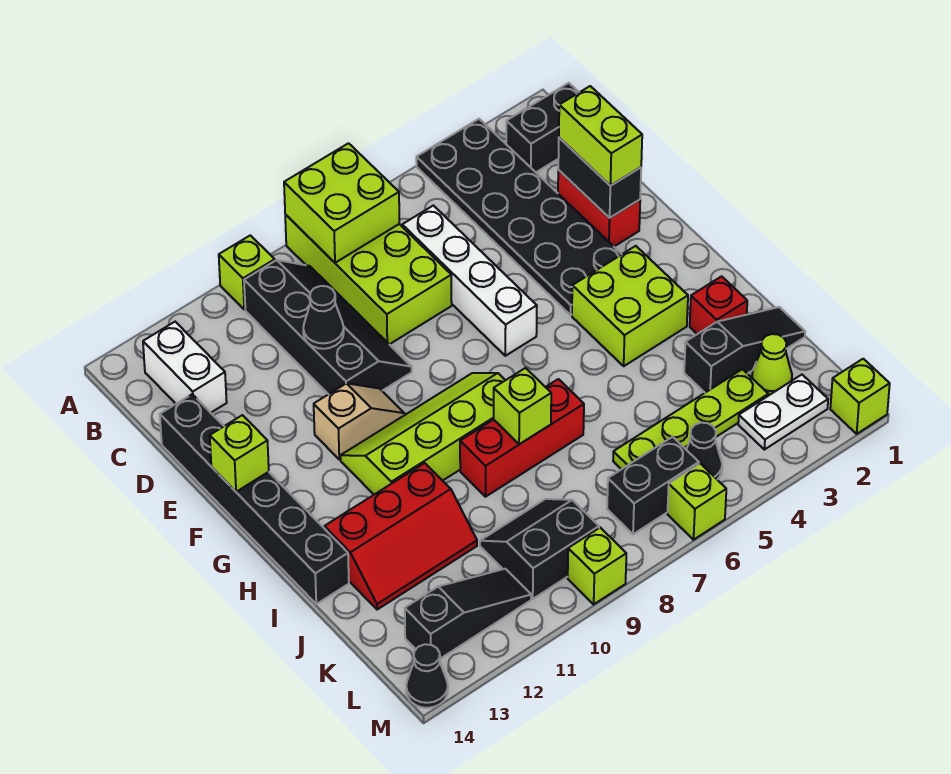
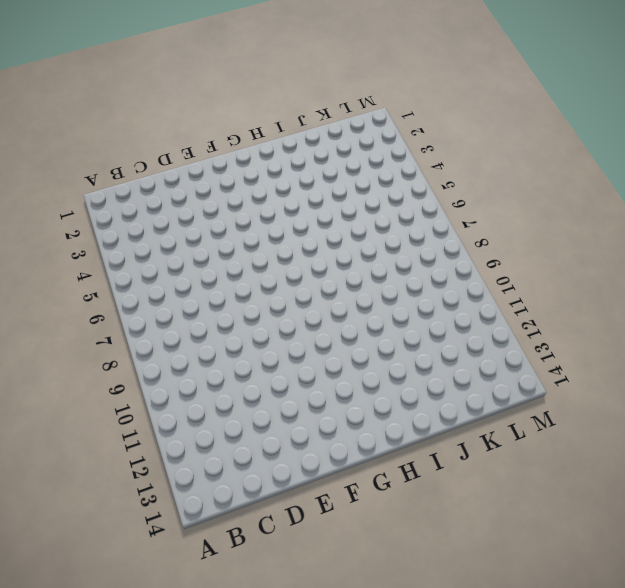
none -> black plate A3:F4 level 1
none -> lime brick A7:D8 level 1
none -> lime brick A10 level 1
none -> black brick B1:B2 level 1

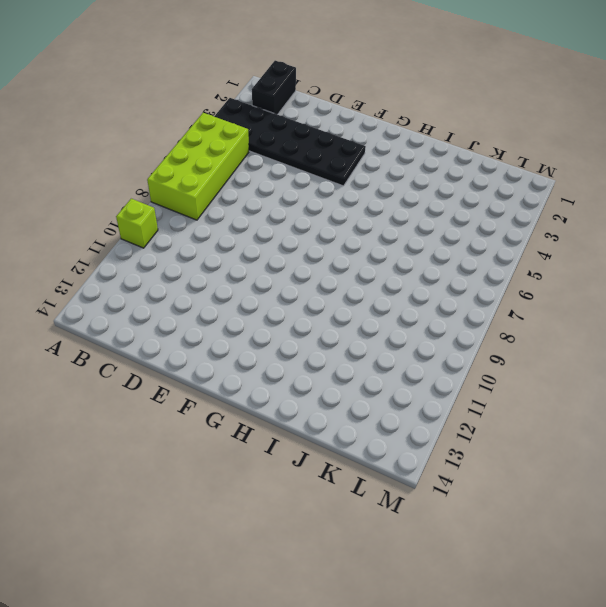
lime brick A5:B8 level 1 -> lime brick A7:D8 level 1
none -> black slope B9:E10 level 1 top 10
none -> white brick B13:C13 level 1
none -> white brick C6:F6 level 1
none -> red brick D2:E2 level 1

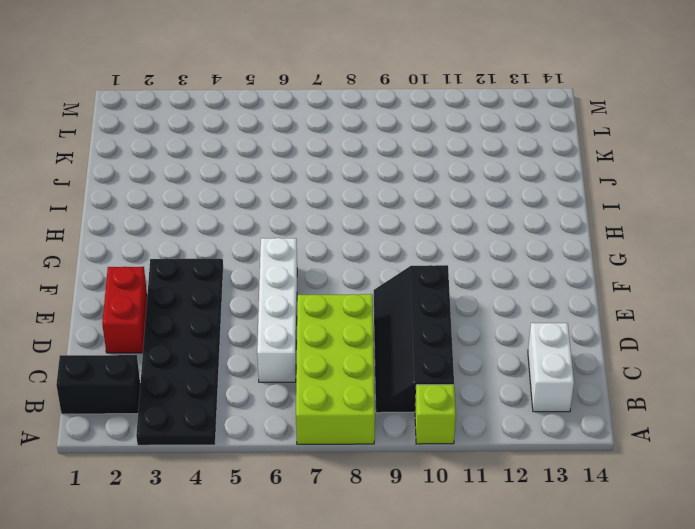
none -> black brick D14:I14 level 1
none -> tan slope F10:F11 level 1 top 11
none -> lime brick G3:H4 level 1
none -> lime slope G8:H11 level 1 top H

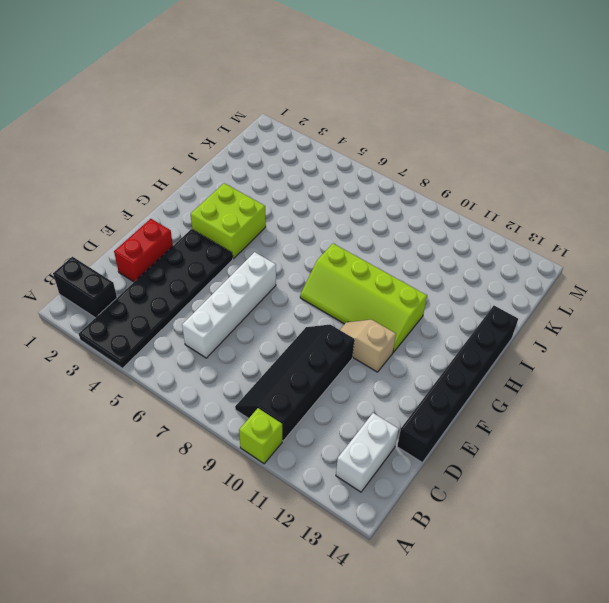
none -> lime brick A7:D8 level 1
none -> red brick I2 level 1
none -> red brick I7:I9 level 1
none -> red slope I11:J13 level 1 top I

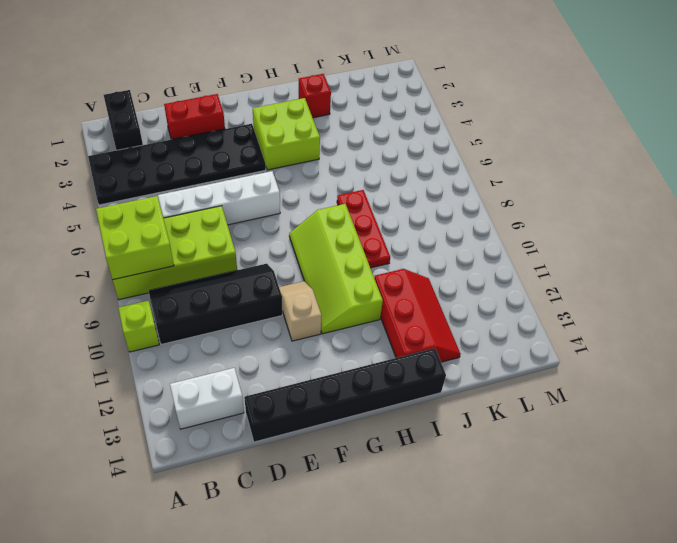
red plate I7:I9 level 1 -> red brick I7:I9 level 1
none -> black slope J1:J3 level 1 top 3
none -> lime cone K2 level 1
none -> lime plate K3:K6 level 1
none -> black slope K9:L10 level 1 top L

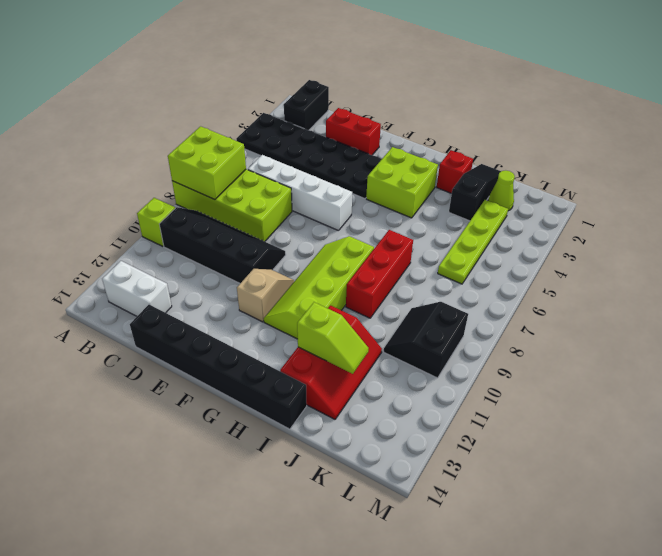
lime slope I12:J12 level 2 top I -> none
none -> white plate L2:L3 level 1
none -> black cone L5 level 1
none -> black brick L6:L7 level 1
none -> black slope L11:L13 level 1 top 13

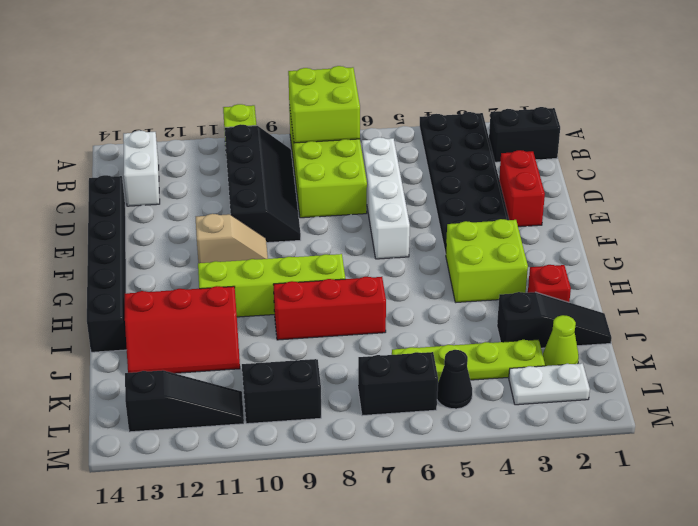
none -> lime brick M1 level 1
none -> lime brick M6 level 1
none -> lime brick M9 level 1
none -> black cone M14 level 1

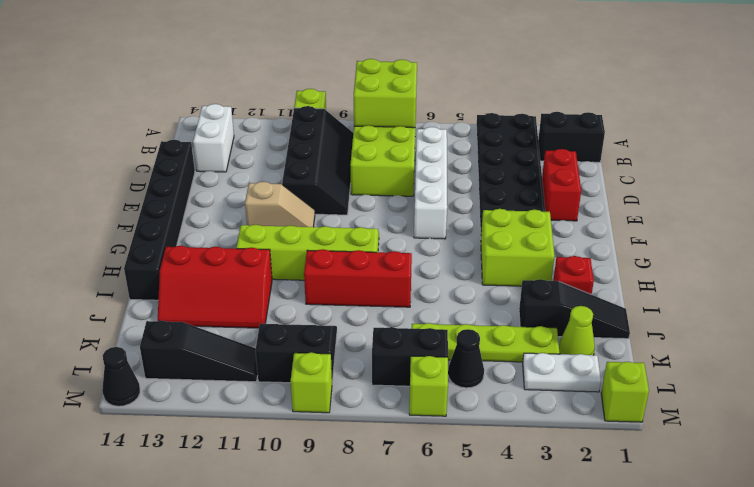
none -> black brick D2:E2 level 2
none -> black cone D10 level 2
none -> lime brick F14 level 2
none -> lime brick I8 level 2

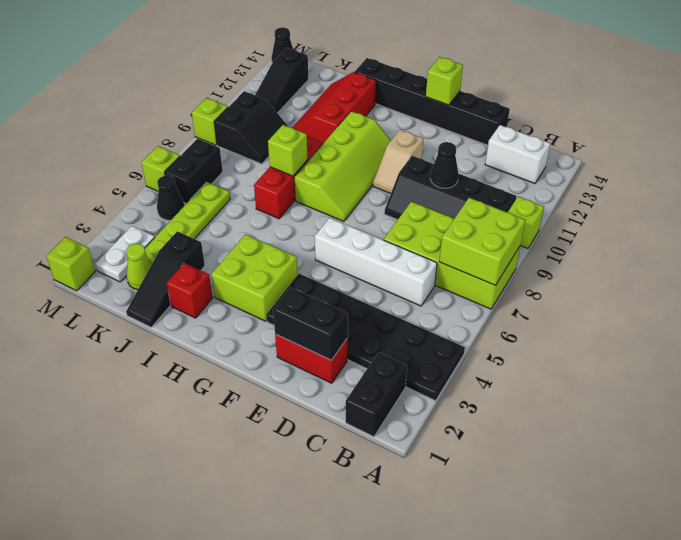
none -> lime brick D2:E2 level 3

